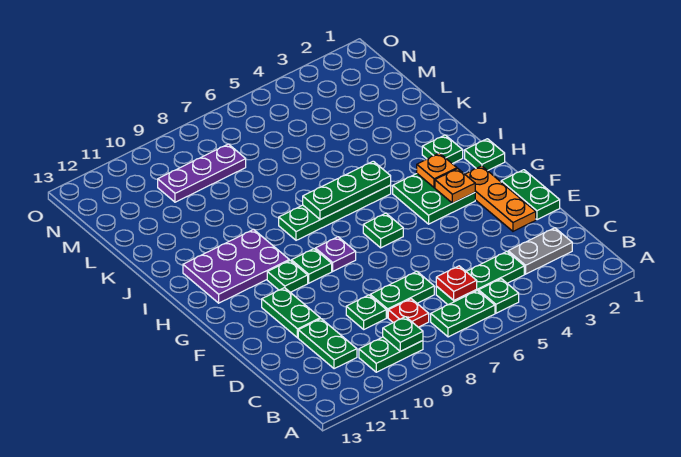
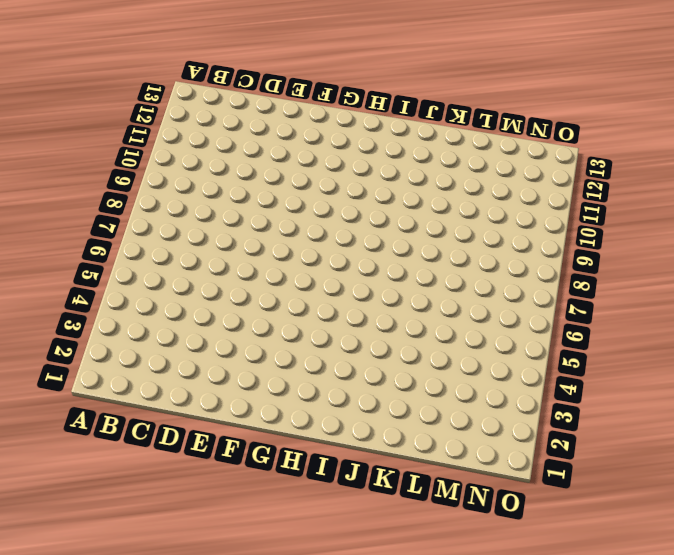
none -> green plate B5 level 1
none -> green plate B6:B7 level 1
none -> green plate B9:B10 level 1

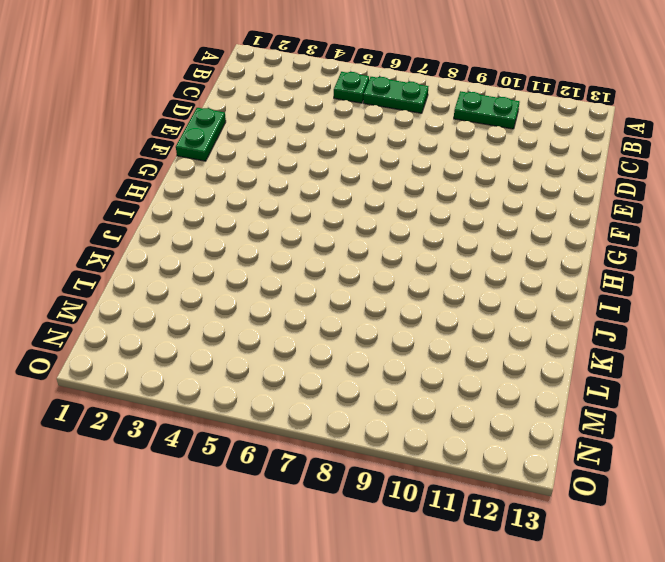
none -> grey plate C2:C3 level 1
none -> green plate C4:C6 level 1
none -> red plate C8 level 1

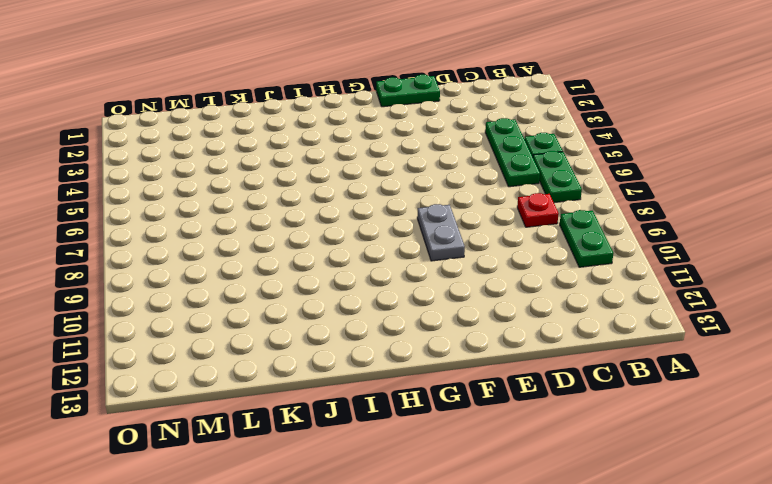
grey plate F8:F9 level 1 -> grey plate C2:C3 level 1
none -> green plate C11:D11 level 1
none -> green plate D7:D8 level 1
none -> green plate D9 level 1

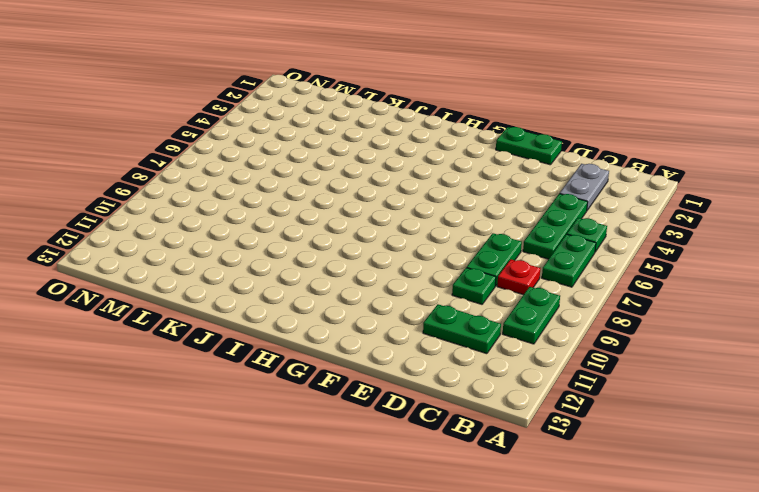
none -> orange plate E2:G2 level 1
none -> green plate E11:F11 level 1
none -> green plate G3:H4 level 1

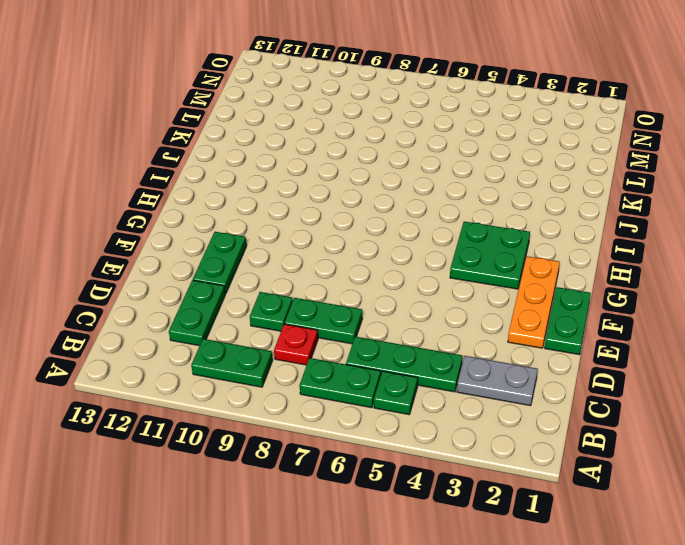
none -> green plate G6 level 1
none -> purple plate G8 level 1
none -> green plate G9 level 1

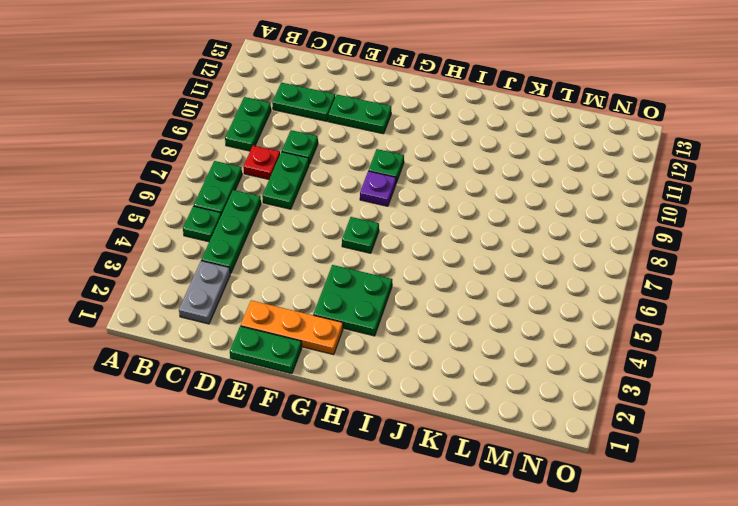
none -> green plate G10 level 1
none -> green plate H1 level 1
none -> purple plate H10:I12 level 1

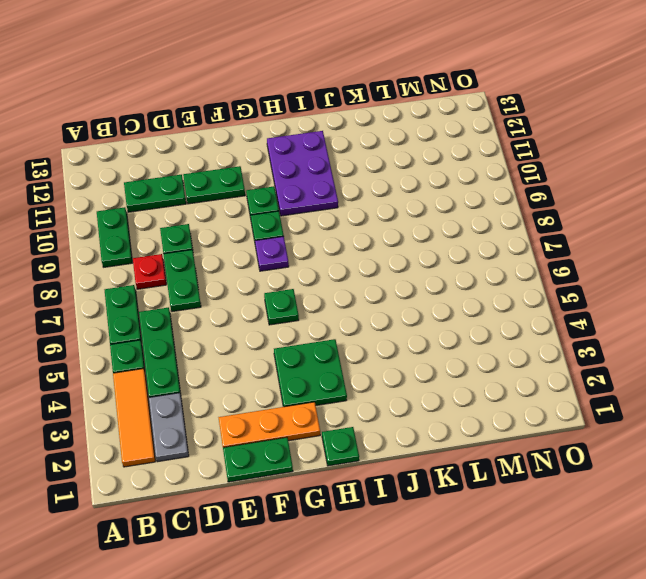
orange tile B2:B4 level 1 -> none
none -> green plate I2 level 1
none -> green plate I5:I8 level 1
none -> purple plate M8:M10 level 1

